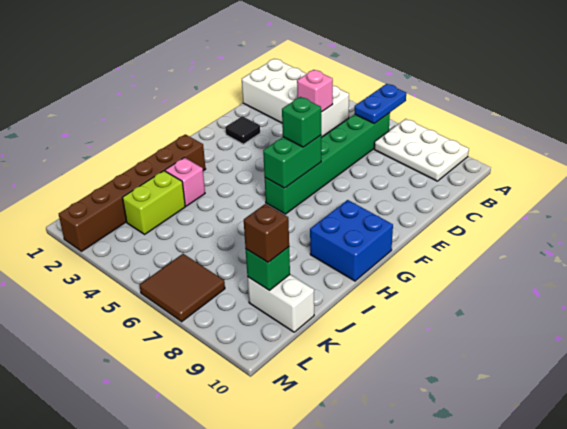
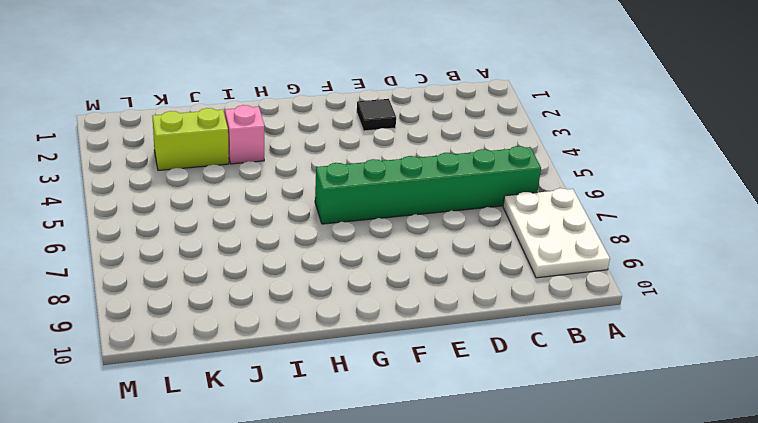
none -> white brick B1:C4 level 1
none -> blue brick G9:H10 level 1
none -> brown brick H2:M2 level 1

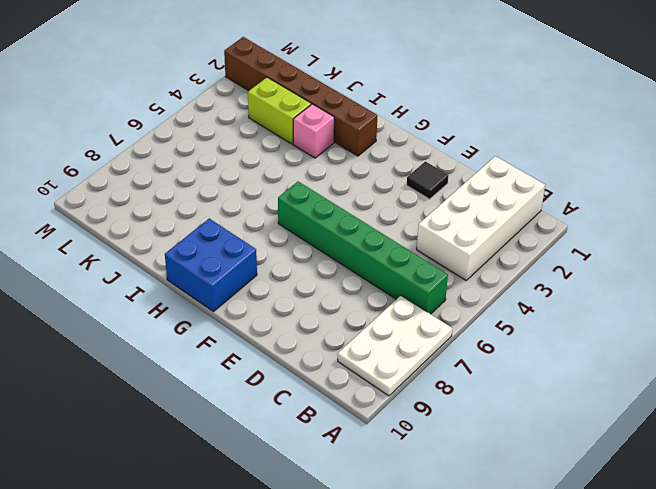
none -> white brick K9:K10 level 1
none -> brown tile L6:M7 level 1
none -> blue plate A6:B6 level 2

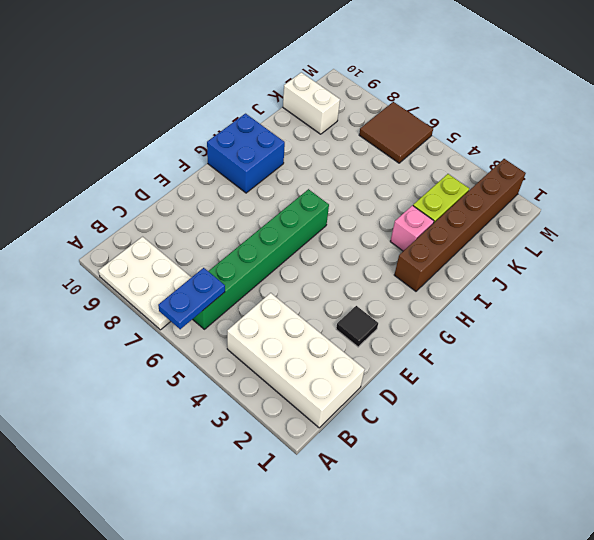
none -> pink brick C4 level 2
none -> green brick F6:G6 level 2
none -> green brick K9 level 2

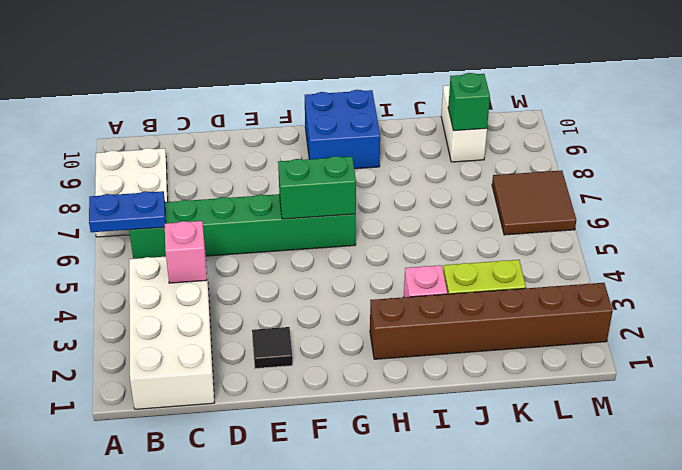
none -> green brick F6 level 3
none -> brown brick K9 level 3

